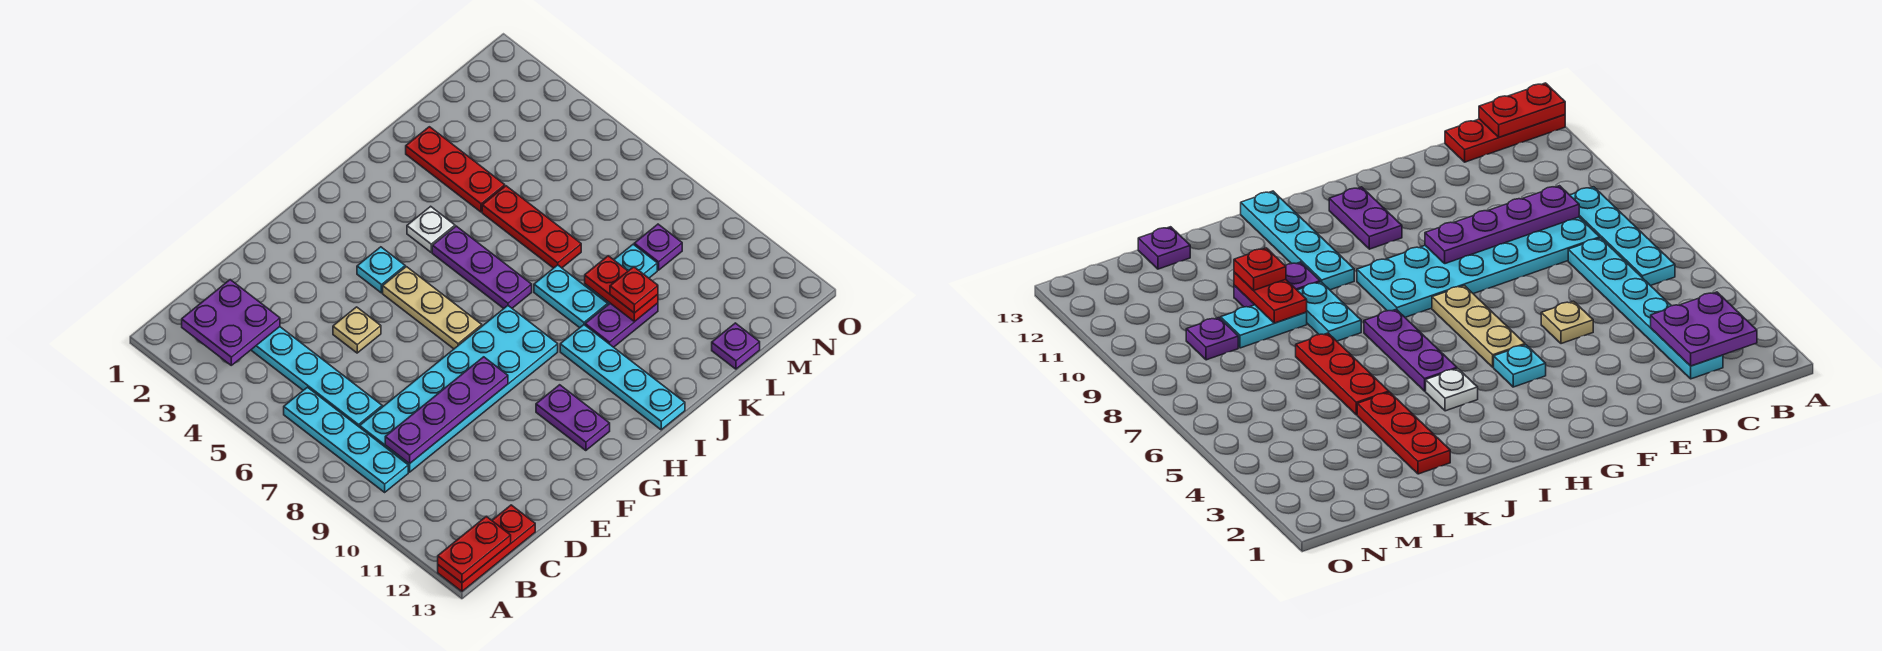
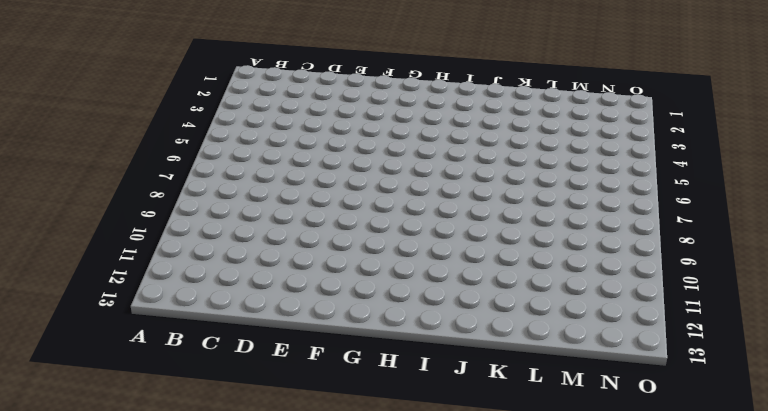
none -> red plate A13:C13 level 1
none -> cyan plate B6:B9 level 1
none -> cyan plate C2:C7 level 1

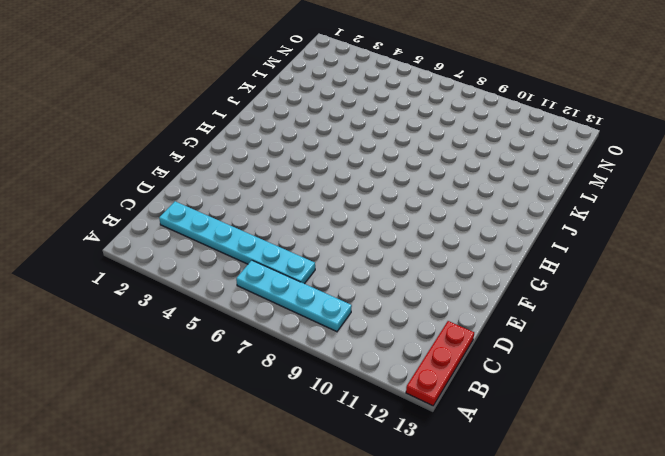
none -> cyan plate C8:H9 level 1
none -> tan plate E5 level 1
none -> cyan plate G4 level 1

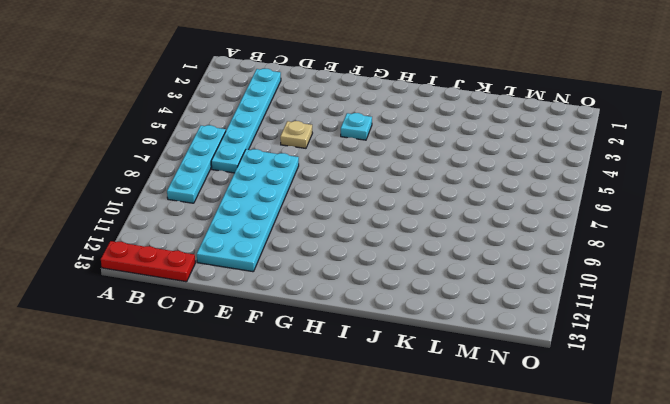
cyan plate D7:E12 level 1 -> cyan plate C8:H9 level 1
none -> tan plate G5:G7 level 1
none -> purple plate G11:G12 level 1
none -> white plate I4 level 1

